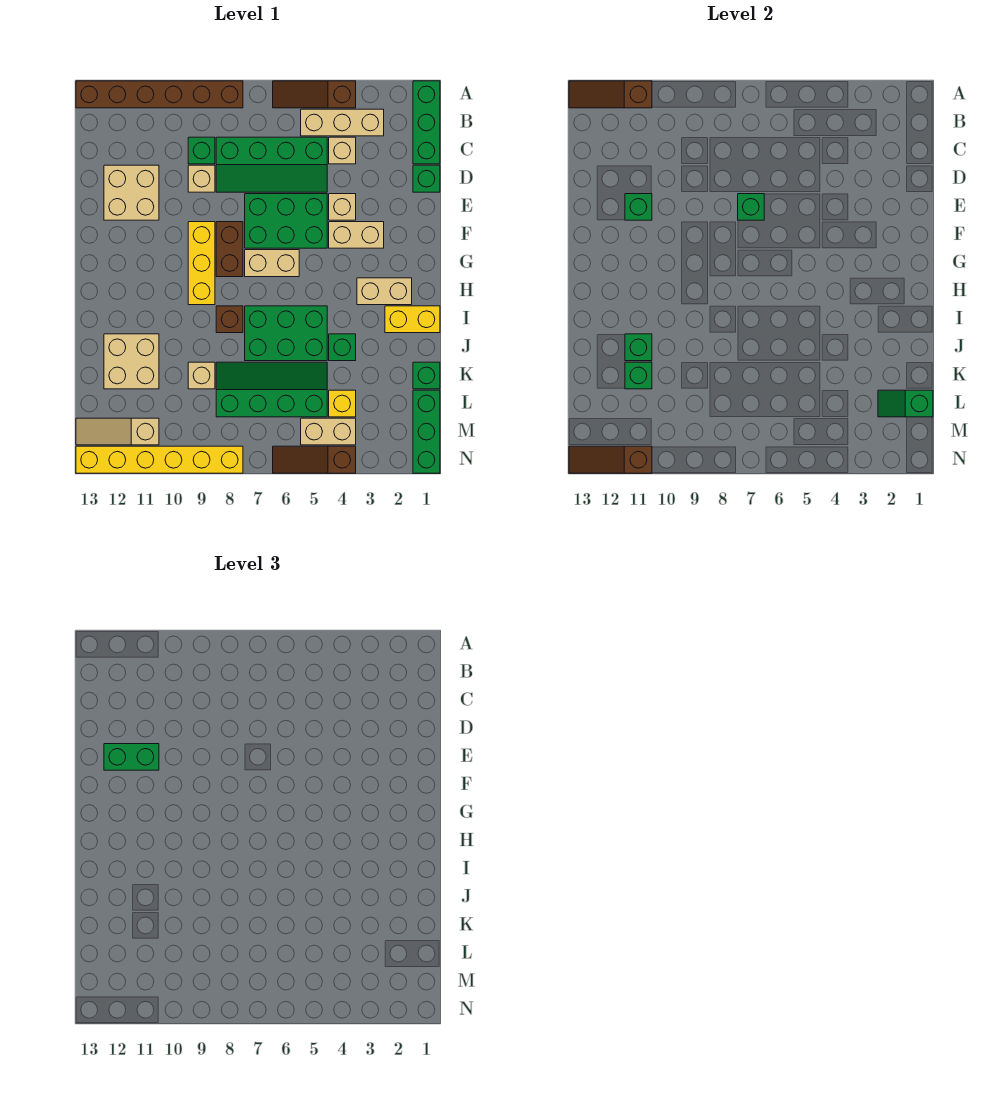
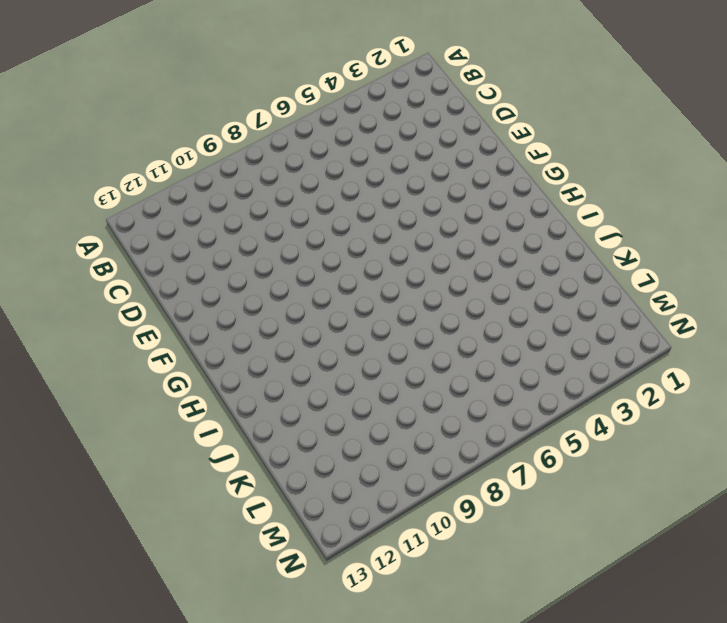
none -> green brick A1:C1 level 1
none -> brown slope A4:A6 level 1 top 4
none -> brown brick A8:A13 level 1
none -> tan brick B3:B5 level 1

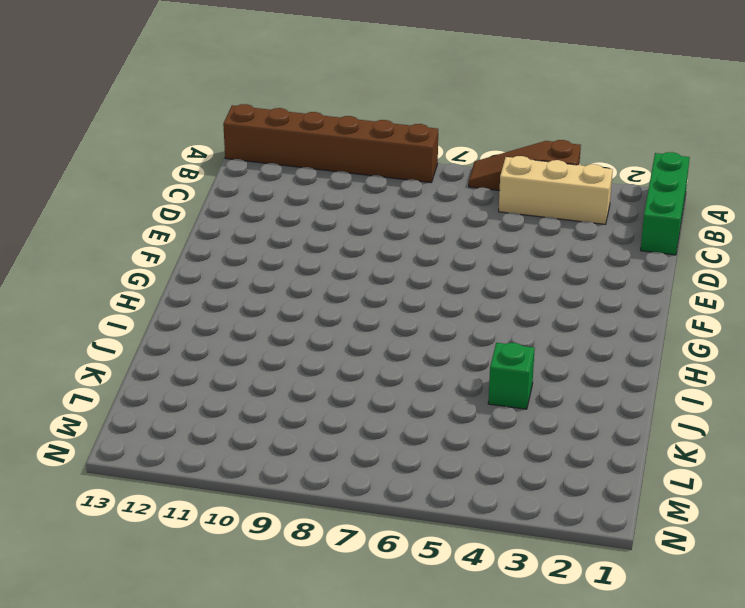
none -> tan brick C4 level 1
none -> green slope C5:D8 level 1 top C
none -> green brick C9 level 1
none -> green brick D1 level 1

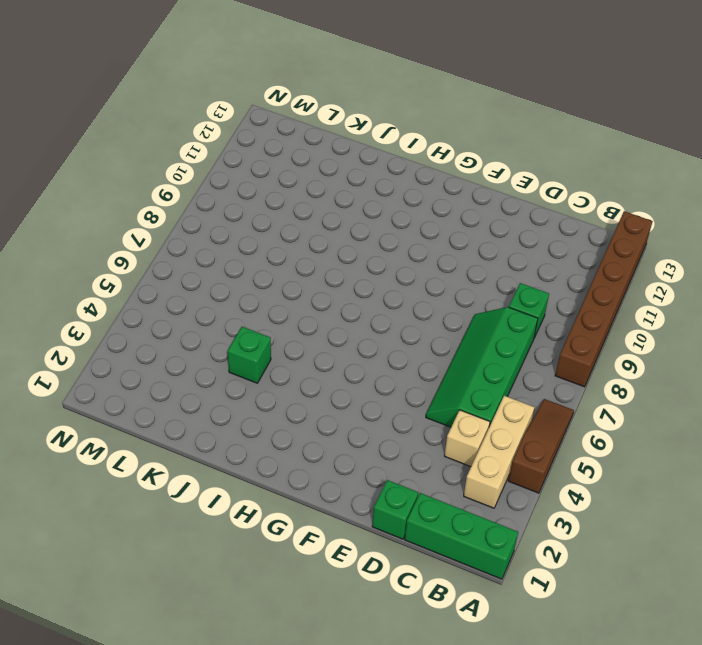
none -> tan brick D9 level 1
none -> tan brick D11:E12 level 1
none -> tan brick E4 level 1
none -> green brick E5:F7 level 1

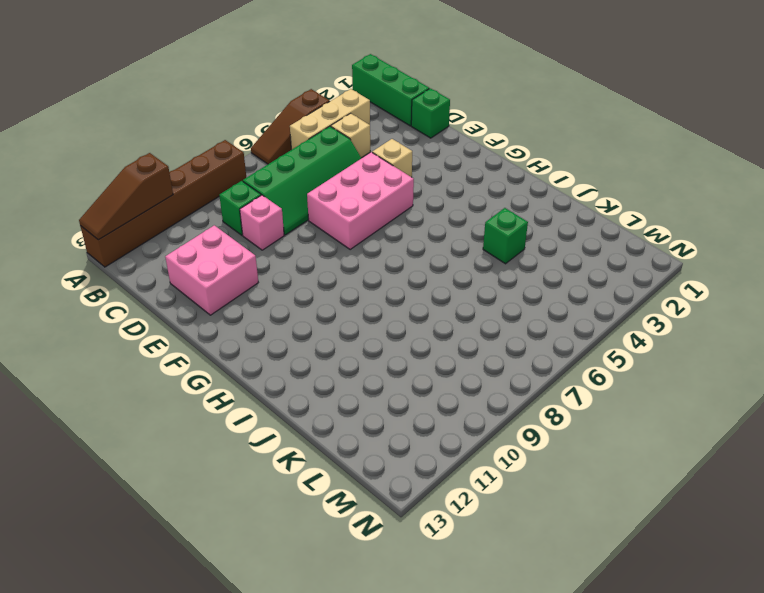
pink brick D9 level 1 -> tan brick D9 level 1
pink brick D11:E12 level 1 -> tan brick D11:E12 level 1
pink brick E5:F7 level 1 -> green brick E5:F7 level 1
none -> tan brick F3:F4 level 1
none -> brown brick F8:G8 level 1
none -> yellow brick F9:H9 level 1
none -> tan brick G6:G7 level 1

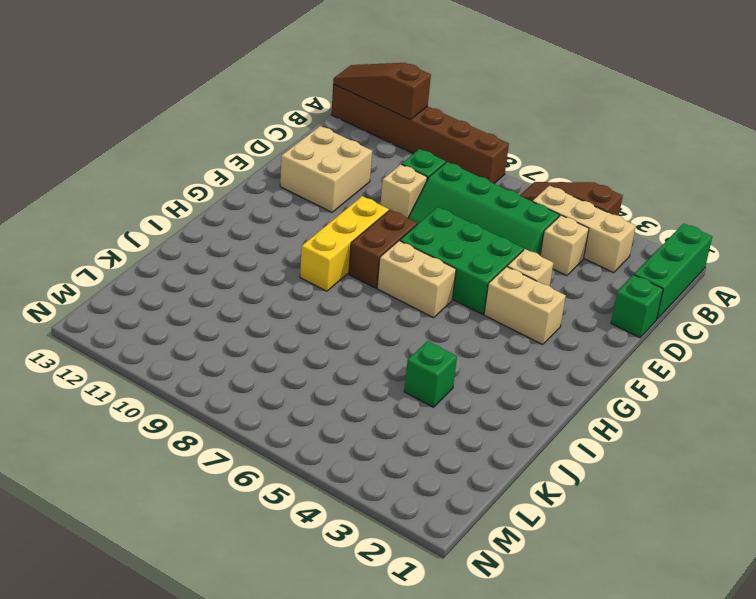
none -> tan brick H2:H3 level 1
none -> yellow brick I1:I2 level 1
none -> green brick I5:J7 level 1
none -> brown brick I8 level 1

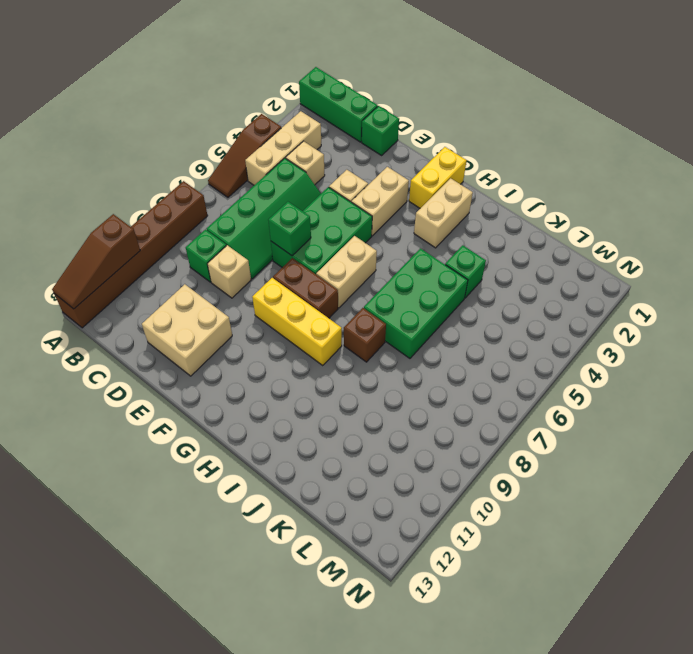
yellow brick G1:G2 level 1 -> yellow brick I1:I2 level 1
none -> tan brick J11:K12 level 1
none -> green brick K1 level 1
none -> green slope K5:L8 level 1 top L
none -> tan brick K9 level 1

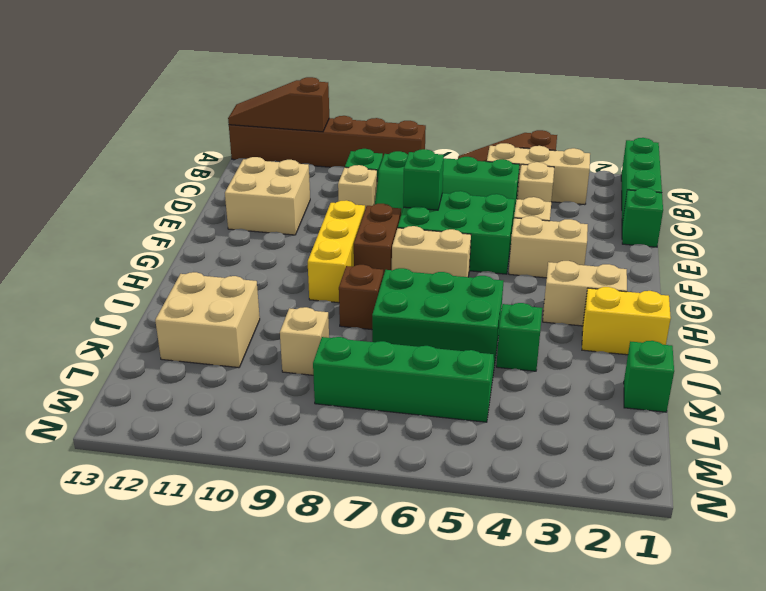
none -> green brick L1:N1 level 1
none -> yellow brick L4 level 1
none -> tan brick M4:M5 level 1
none -> tan slope M11:M13 level 1 top 11

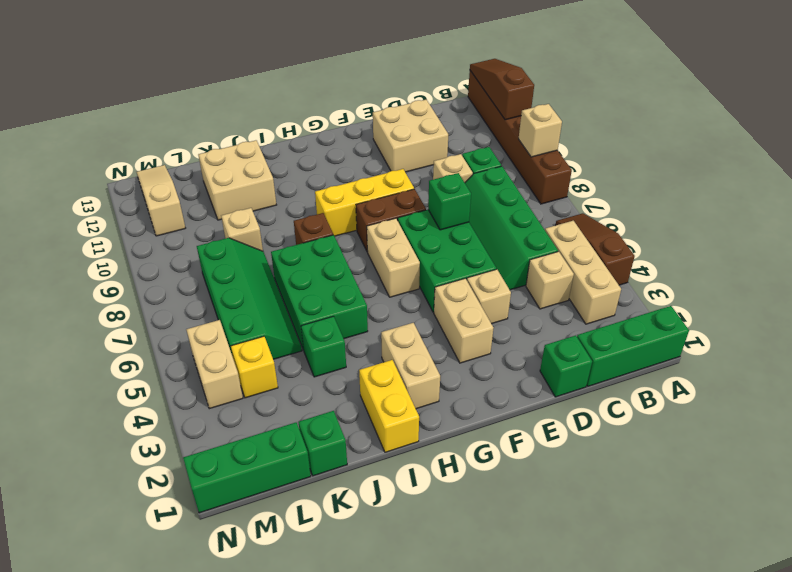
tan brick A9 level 2 -> none
none -> brown slope N4:N6 level 1 top 4
none -> yellow brick N8:N13 level 1
none -> green brick E11 level 2
none -> green brick J11 level 2

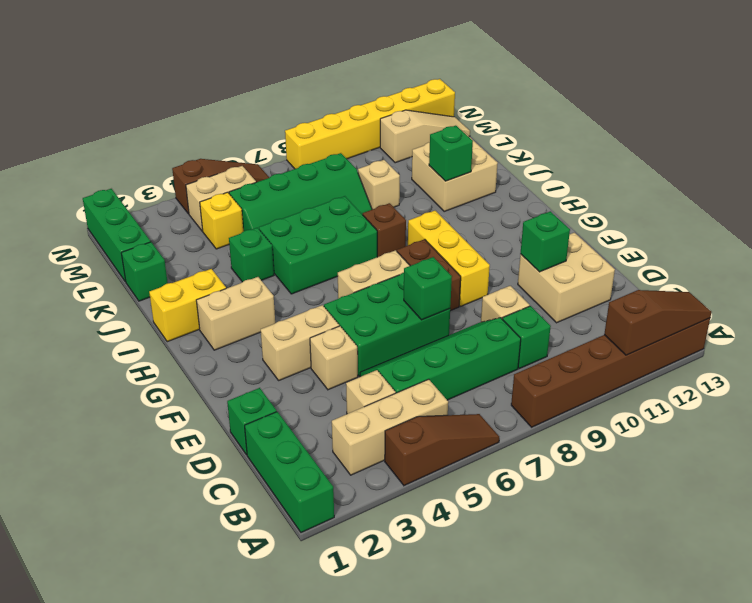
none -> green brick K11 level 2
none -> green slope L1:L2 level 2 top 1
none -> brown slope N11:N13 level 2 top 11
none -> green brick E11:E12 level 3

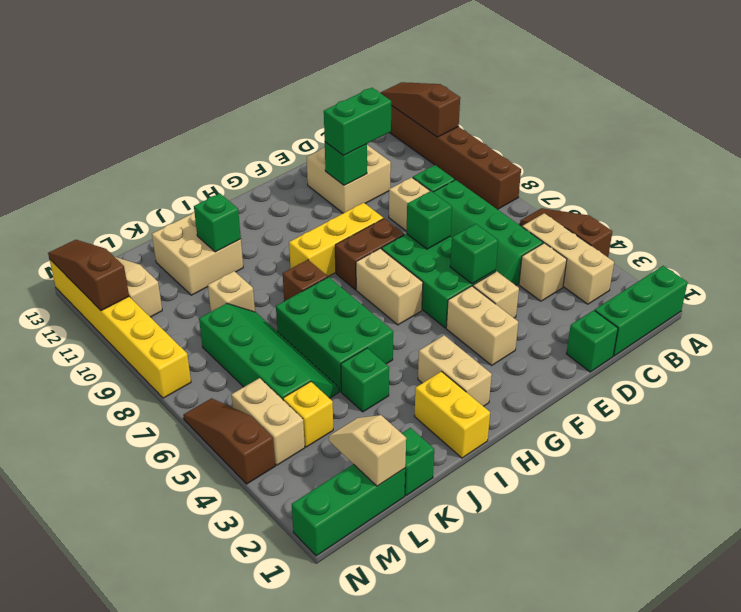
green brick D11:E11 level 3 -> green brick E11:E12 level 3
green brick E5 level 2 -> green brick K11 level 2
tan slope L1:L2 level 2 top 1 -> green slope L1:L2 level 2 top 1

